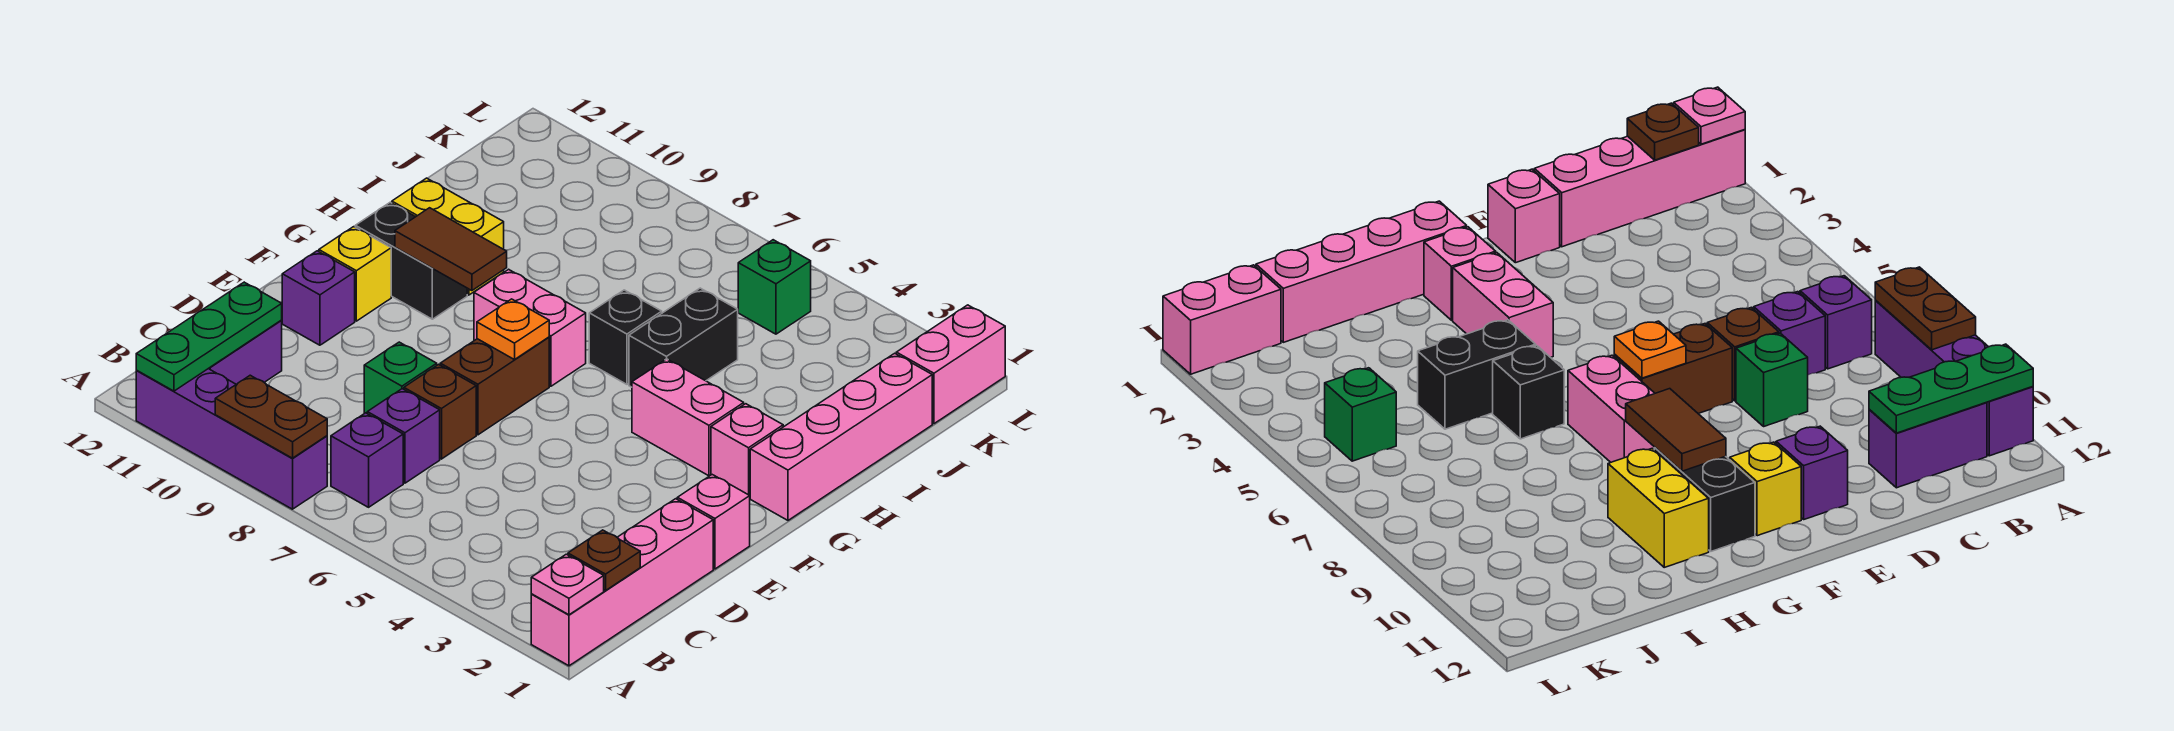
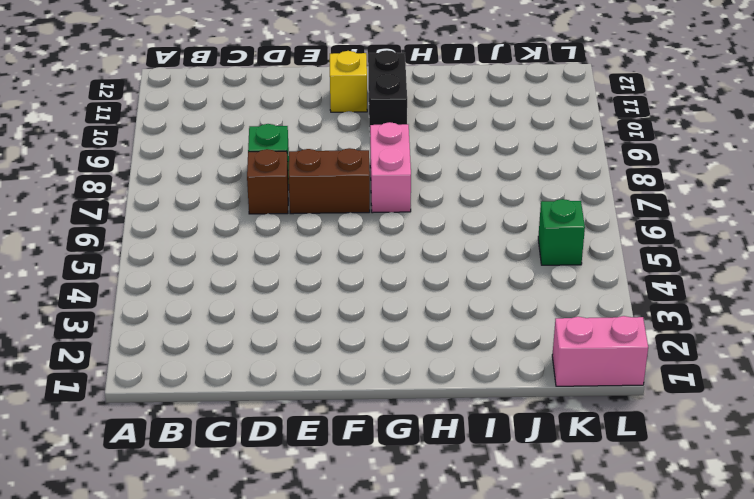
none -> pink brick A1:D1 level 1
none -> purple brick A8:A11 level 1
none -> purple brick B7 level 1

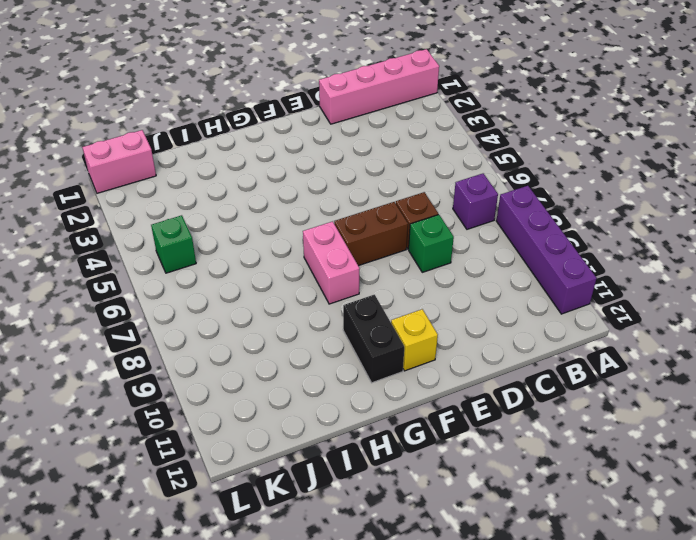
none -> purple brick B11:C11 level 1
none -> purple brick C7 level 1
none -> pink brick E1 level 1

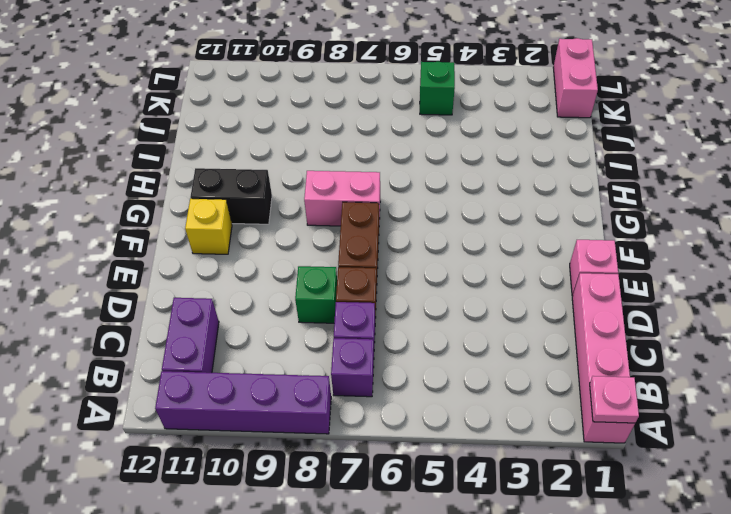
none -> purple brick E11 level 1
none -> pink brick G1:J1 level 1
none -> pink brick G2 level 1

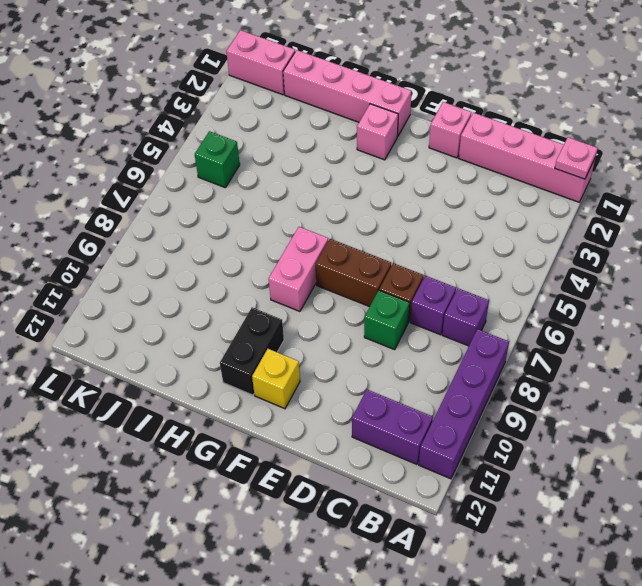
none -> purple brick E11 level 1
none -> pink brick G3:G4 level 1
none -> black brick H5:I5 level 1

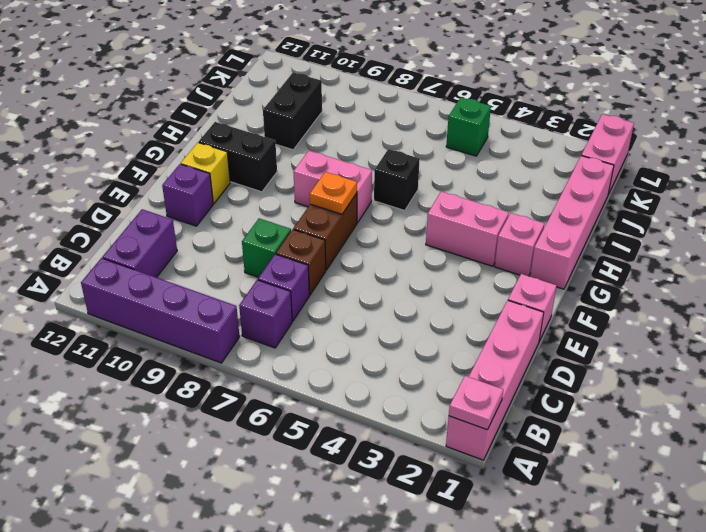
black brick I10:J10 level 1 -> black brick H5:I5 level 1
none -> yellow brick H10:H11 level 1
none -> brown plate A8:A9 level 2
none -> green plate A11:C11 level 2

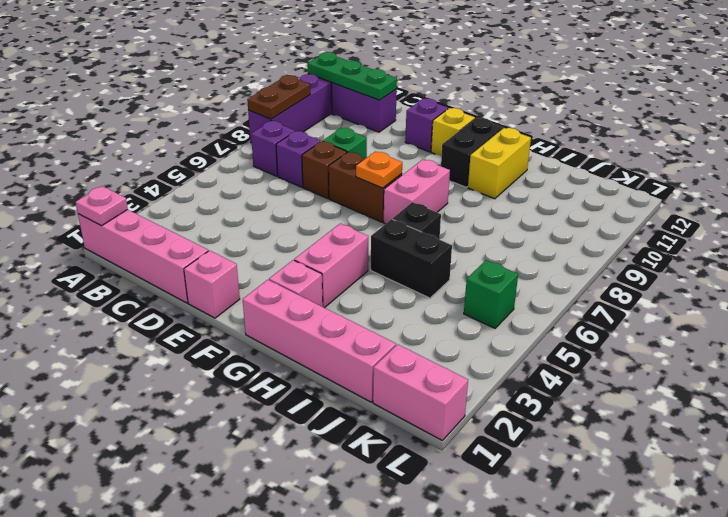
none -> brown plate B1 level 2
none -> brown tile G9:G10 level 2

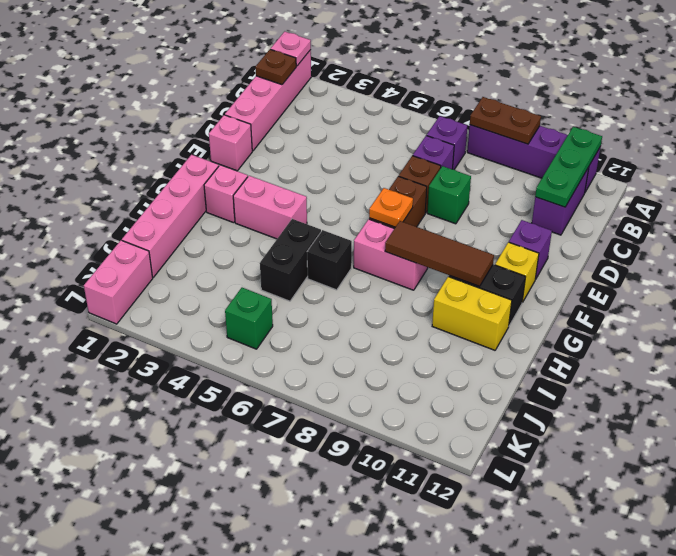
brown tile G8:G10 level 2 -> brown tile G9:G10 level 2

